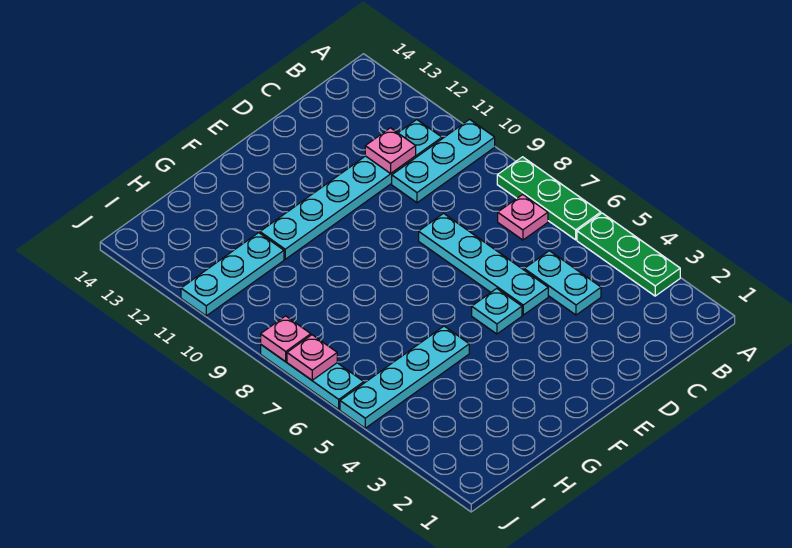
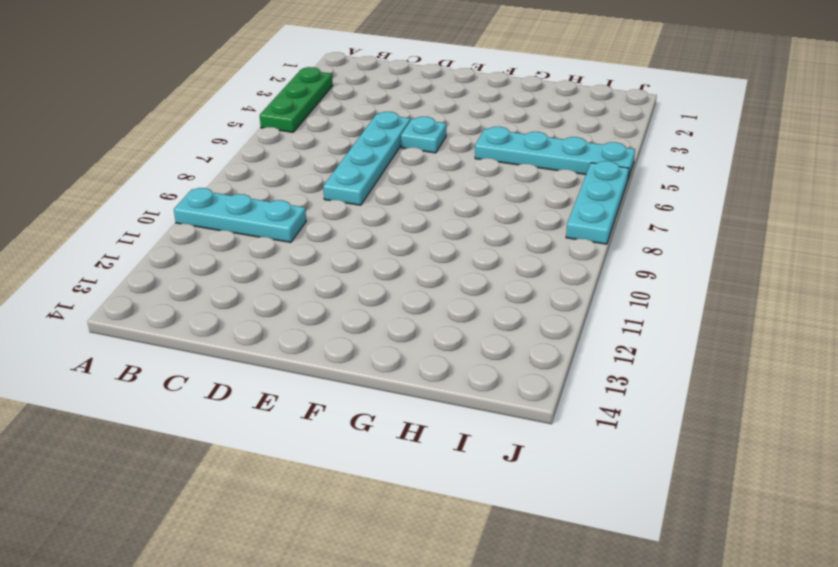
none -> green plate A6:A8 level 1
none -> pink plate B7 level 1
none -> cyan plate B11:G11 level 1

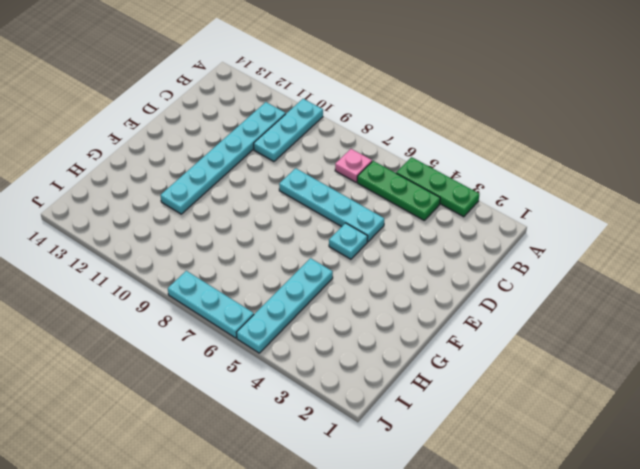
green plate B4:B6 level 1 -> green plate A6:A8 level 1
none -> cyan plate C4:C5 level 1
none -> cyan plate H11:J11 level 1
none -> pink plate C11 level 2

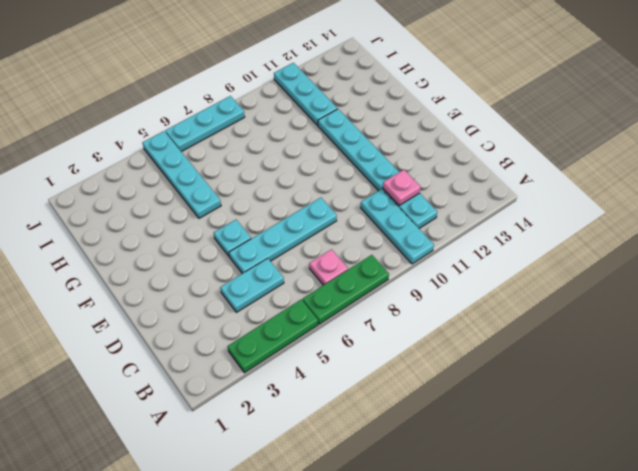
none -> pink plate J7 level 2
none -> pink plate J8 level 2

